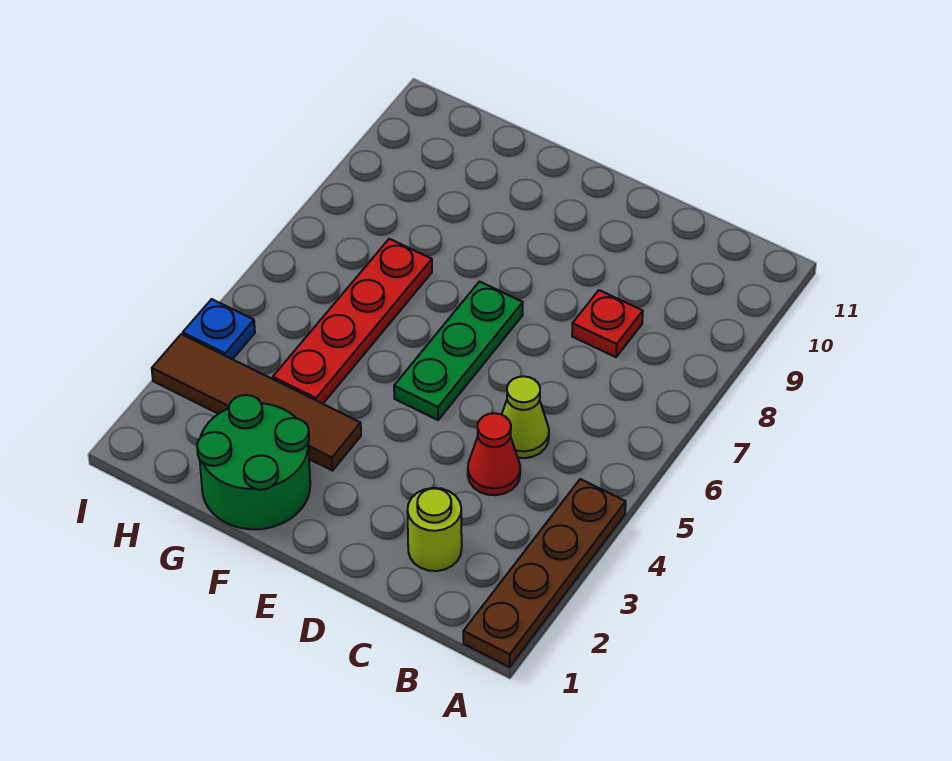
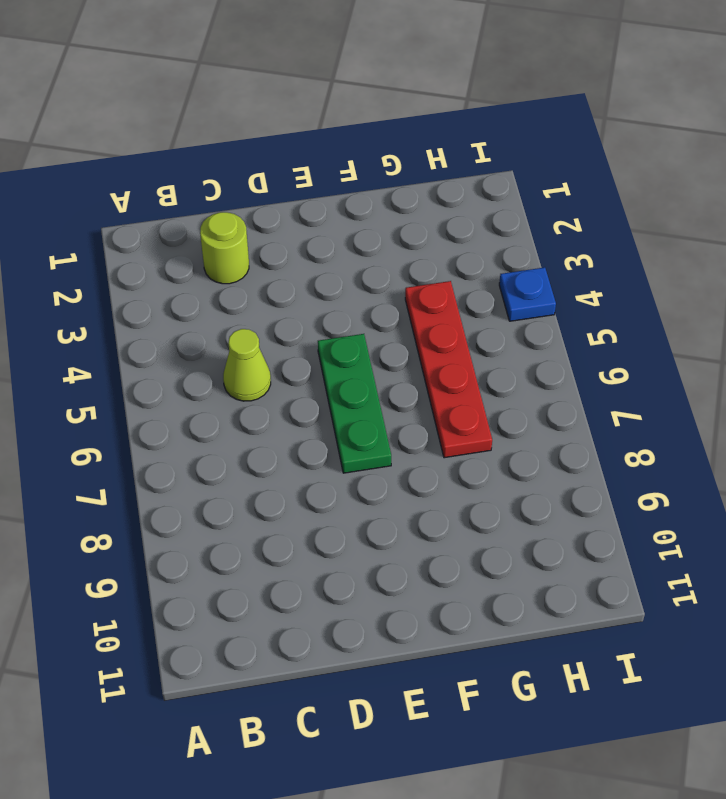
none -> brown plate A1:A4 level 1
none -> red cone C4 level 1

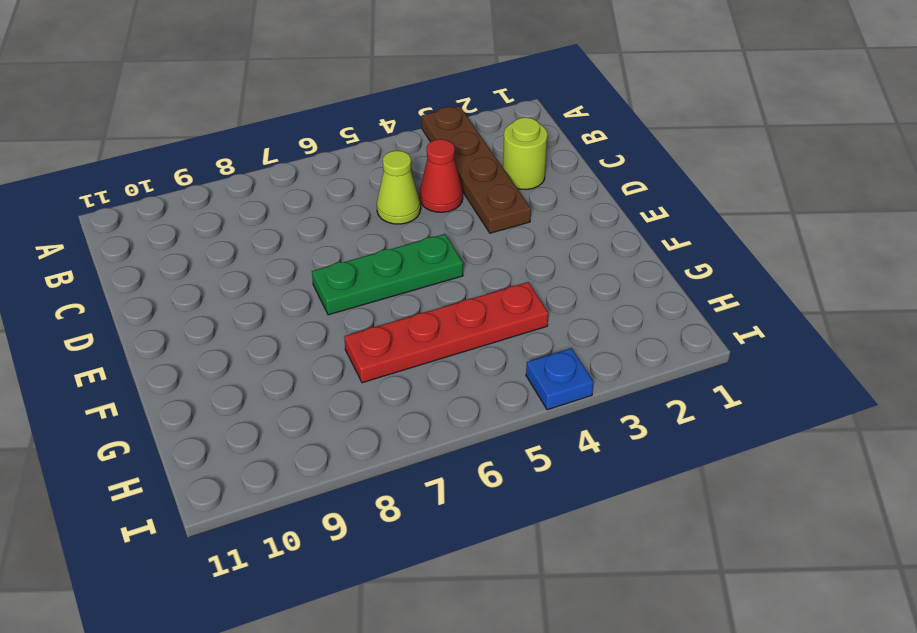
brown plate A3:D3 level 1 -> brown plate A1:A4 level 1
none -> red plate C8 level 1
none -> green round brick F1:G2 level 1

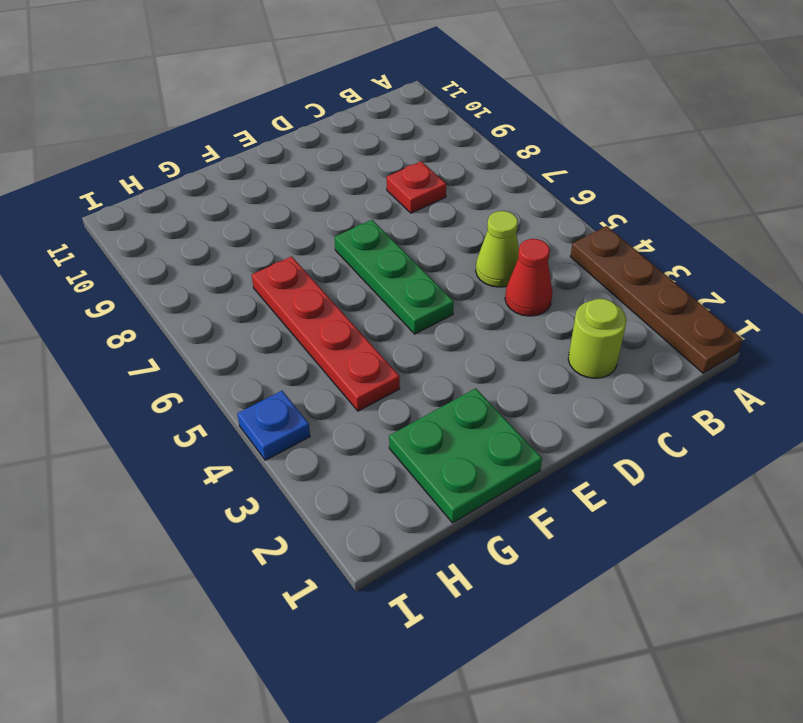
green plate F1:G2 level 1 -> green round brick F1:G2 level 1
none -> brown tile F3:I3 level 1

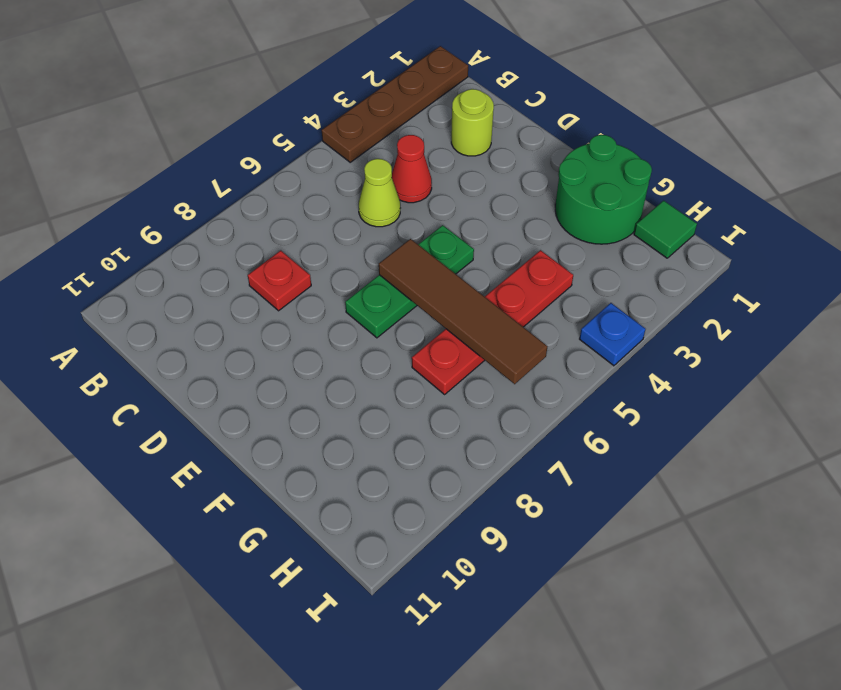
brown tile E6:H6 level 2 -> brown tile F3:I3 level 1
green tile H1 level 1 -> none

